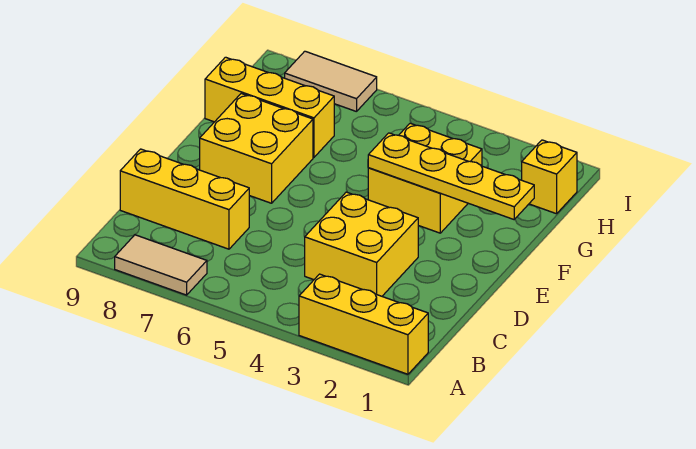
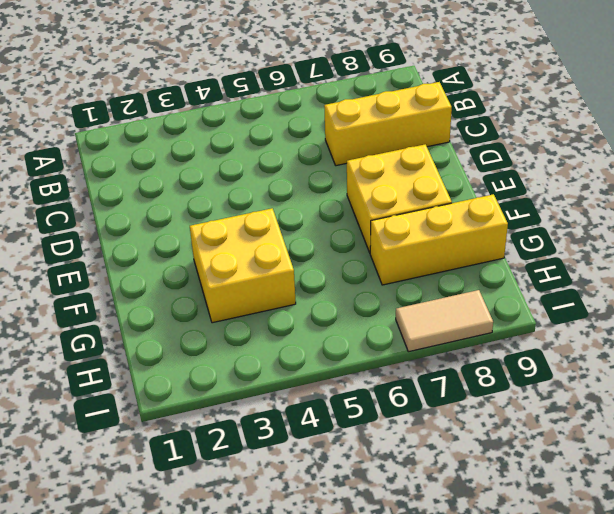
none -> yellow brick A1:A3 level 1
none -> tan tile A7:A8 level 1

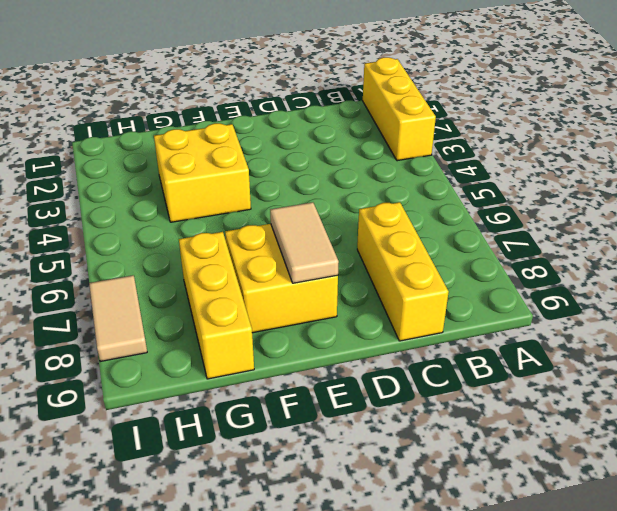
tan tile E7:E8 level 2 -> tan tile A7:A8 level 1
none -> yellow brick C3:D4 level 1
none -> yellow brick H1 level 1

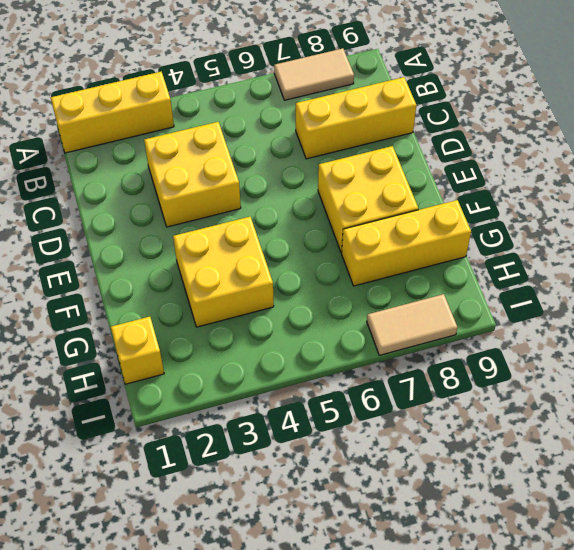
none -> yellow plate F1:F4 level 2

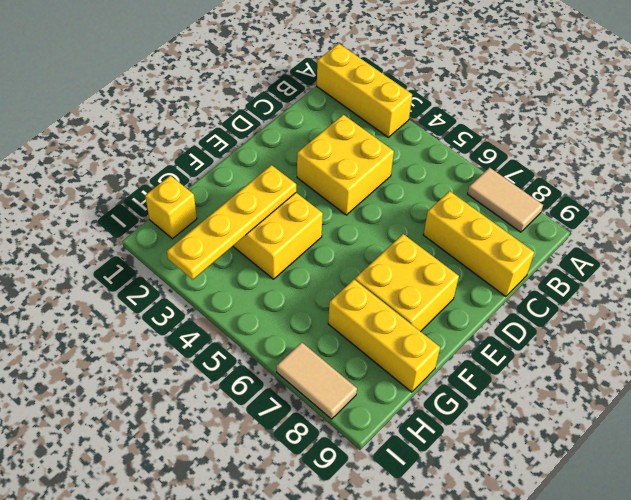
yellow plate F3:I3 level 2 -> yellow plate F1:F4 level 2

